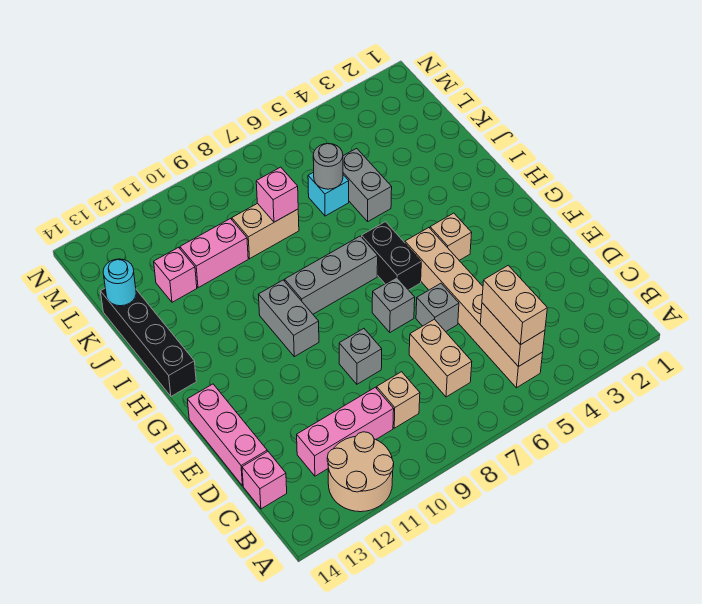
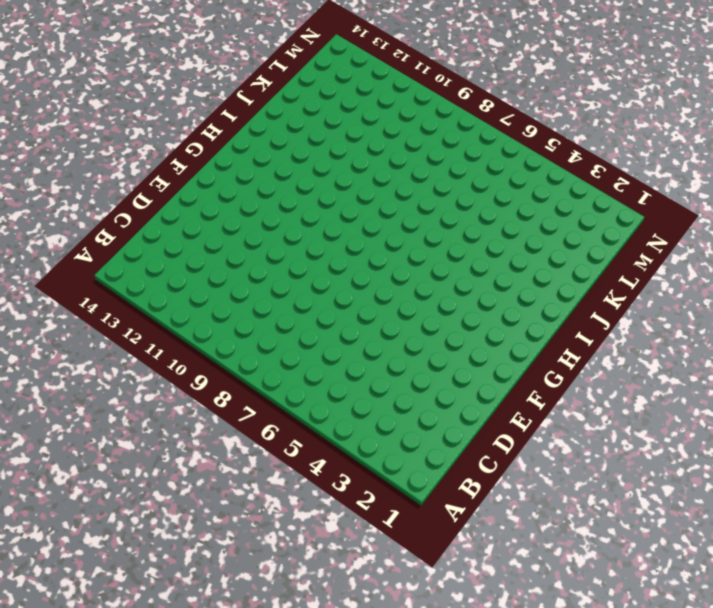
none -> tan round brick A11:B12 level 1
none -> tan brick B5:G5 level 1
none -> tan brick C7:D7 level 1

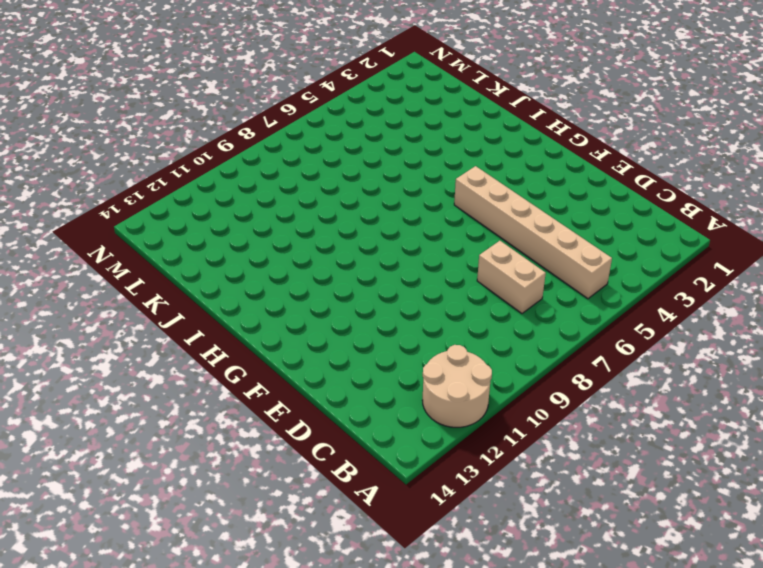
none -> tan brick C9 level 1
none -> pink brick C10:C12 level 1
none -> pink brick C14 level 1

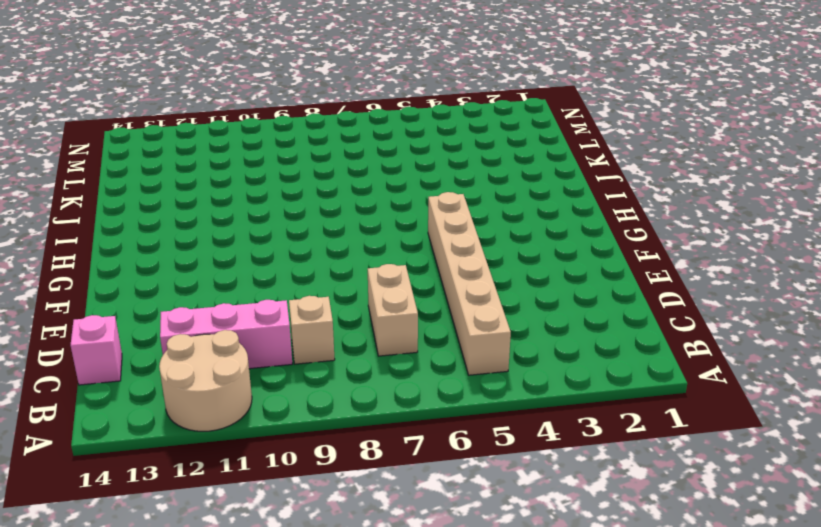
none -> pink brick D14:F14 level 1
none -> grey brick E6 level 1
none -> grey brick E9 level 1

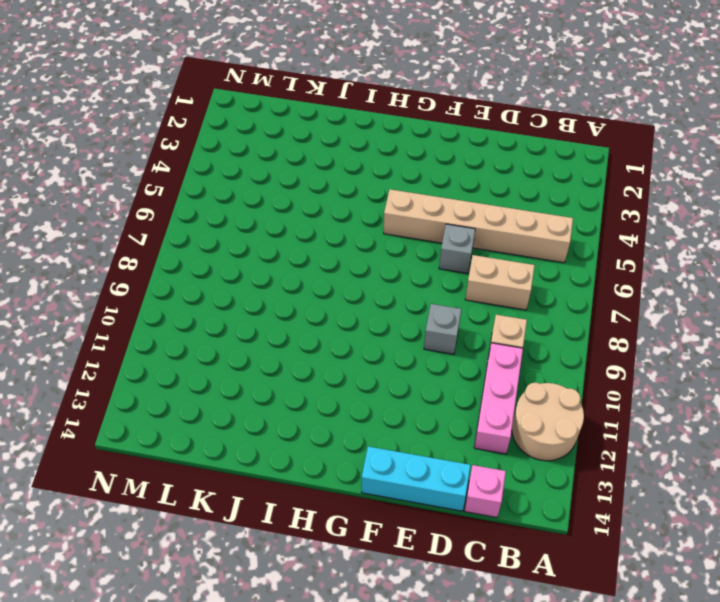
cyan brick D14:F14 level 1 -> pink brick D14:F14 level 1
none -> grey brick F7 level 1
none -> tan brick G4 level 1
none -> black brick G6:H6 level 1

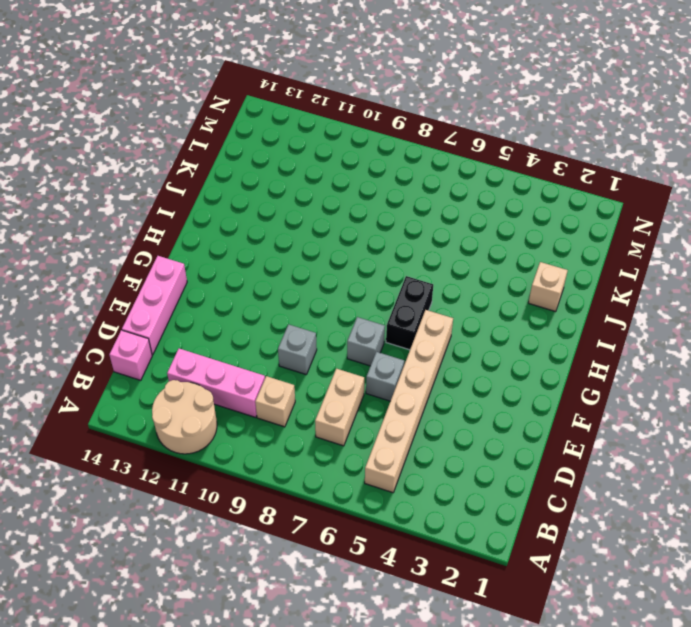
tan brick J2 level 1 -> tan brick G4 level 1
none -> grey brick G10:H10 level 1
none -> grey brick H7:H9 level 1
none -> black brick H14:K14 level 1

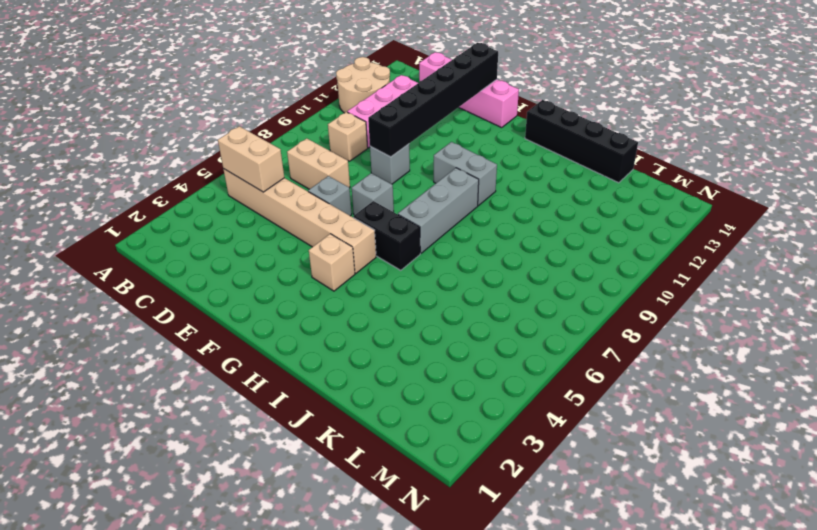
black brick E9:E14 level 2 -> none
none -> grey brick J5:K5 level 1
none -> cyan brick K6 level 1
none -> tan brick K8:K9 level 1

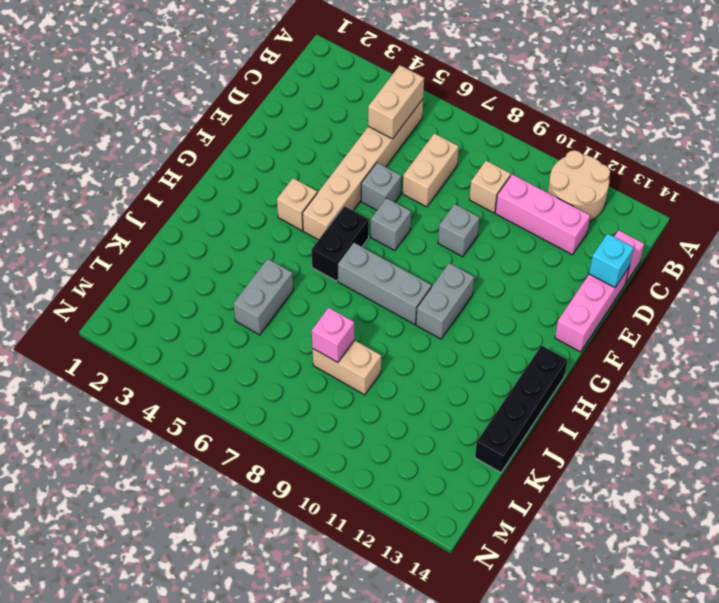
cyan brick D14 level 2 -> cyan brick K6 level 1
none -> pink brick K10:K11 level 1
none -> pink brick K12 level 1
none -> grey round brick K6 level 2

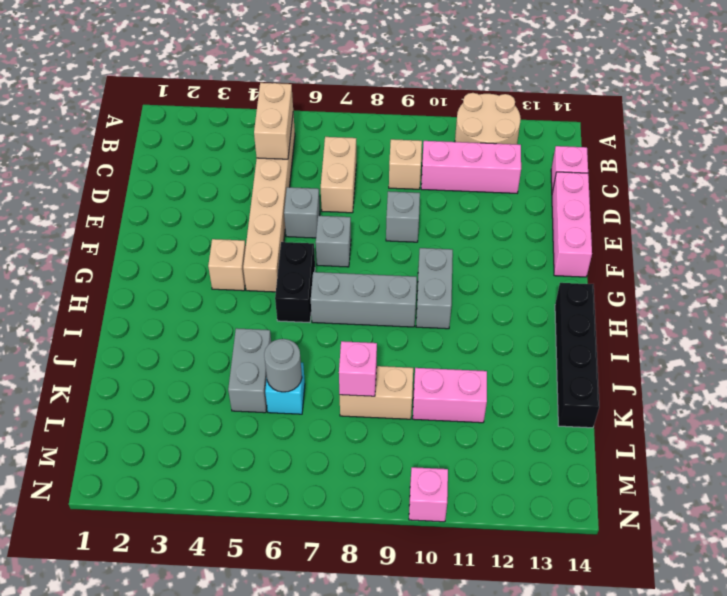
pink brick N10 level 1 -> pink brick K12 level 1
none -> cyan round brick K14 level 2
none -> tan brick B5:C5 level 3

